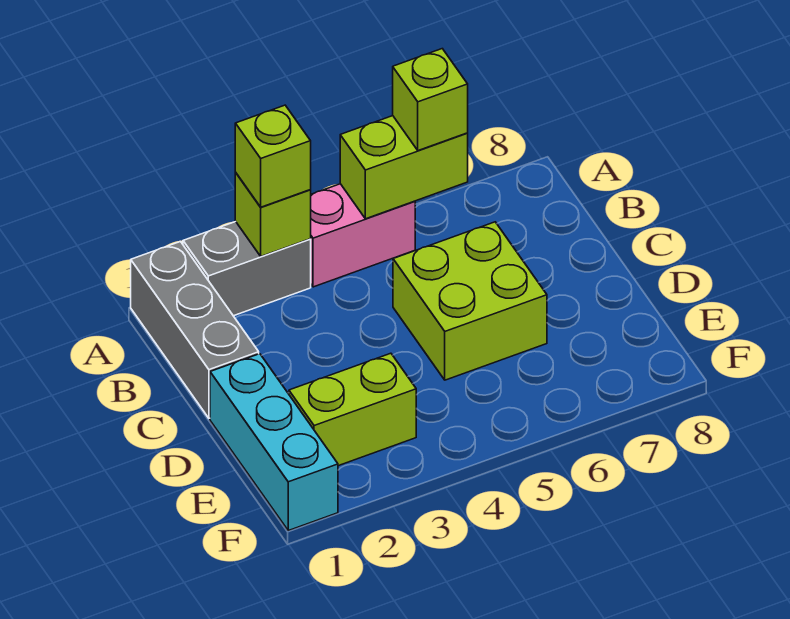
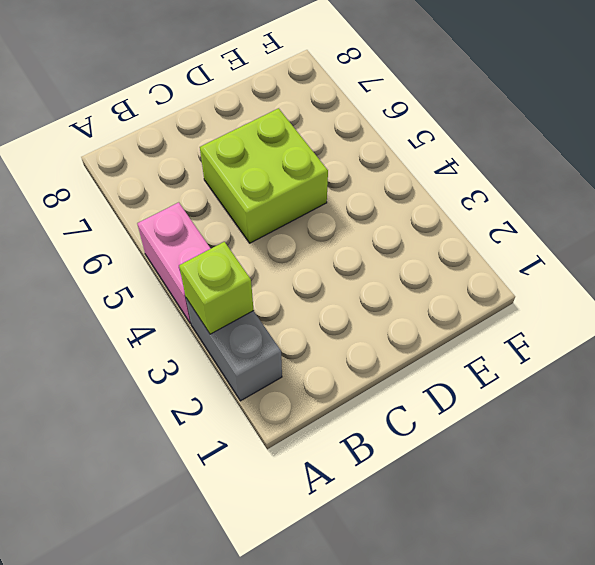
none -> grey brick A1:C1 level 1
none -> cyan brick D1:F1 level 1

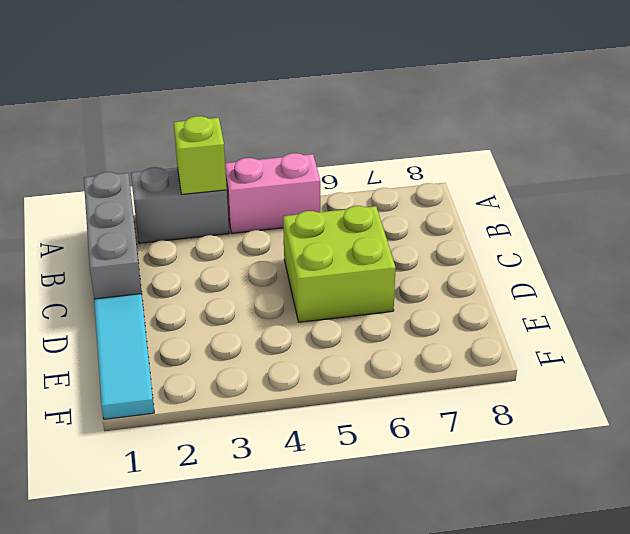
cyan tile D1:F1 level 1 -> cyan brick D1:F1 level 1
none -> lime brick E2:E3 level 1
none -> lime brick A5:A6 level 2

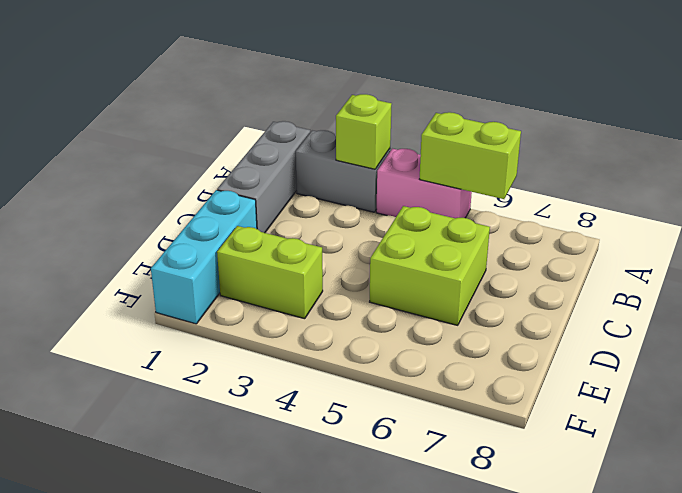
none -> lime brick A3 level 3
none -> lime brick A6 level 3

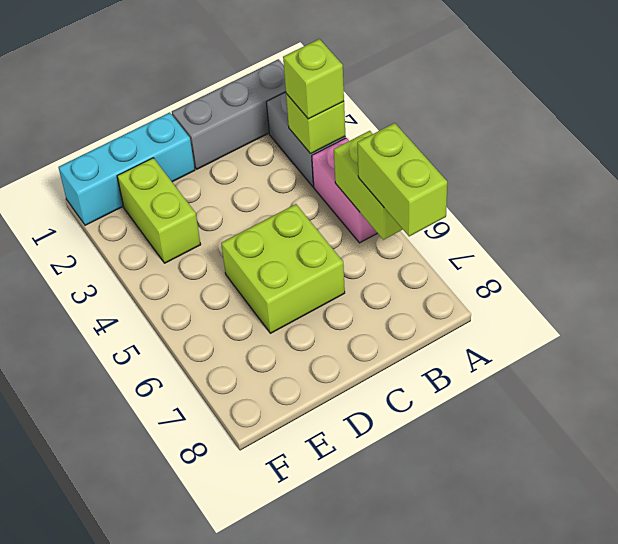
lime brick A6:A7 level 3 -> lime brick A6 level 3

